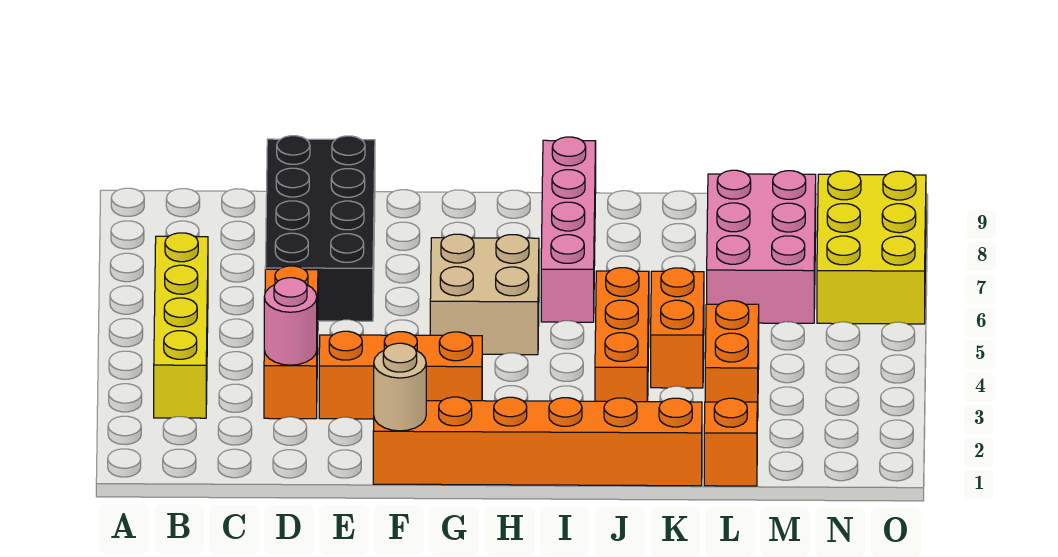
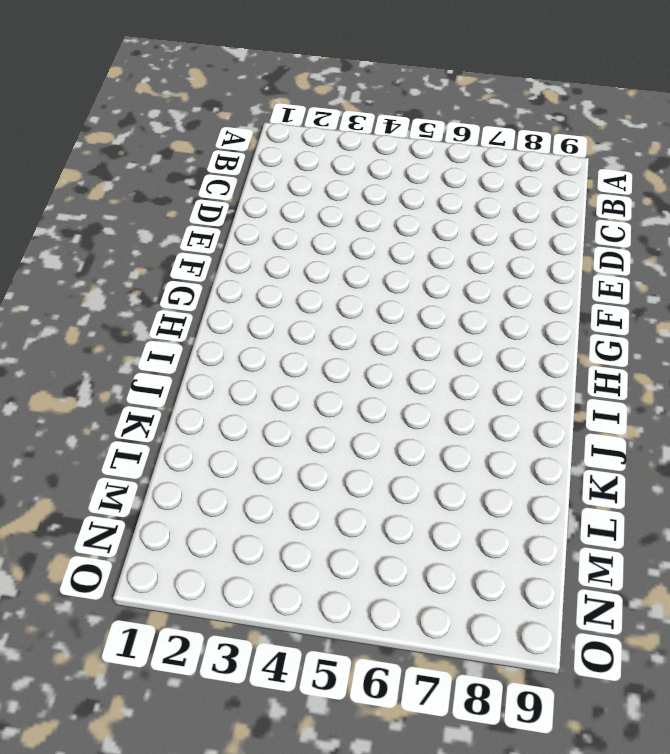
none -> yellow brick B3:B6 level 1
none -> orange brick D3:D5 level 1
none -> black brick D6:E9 level 1

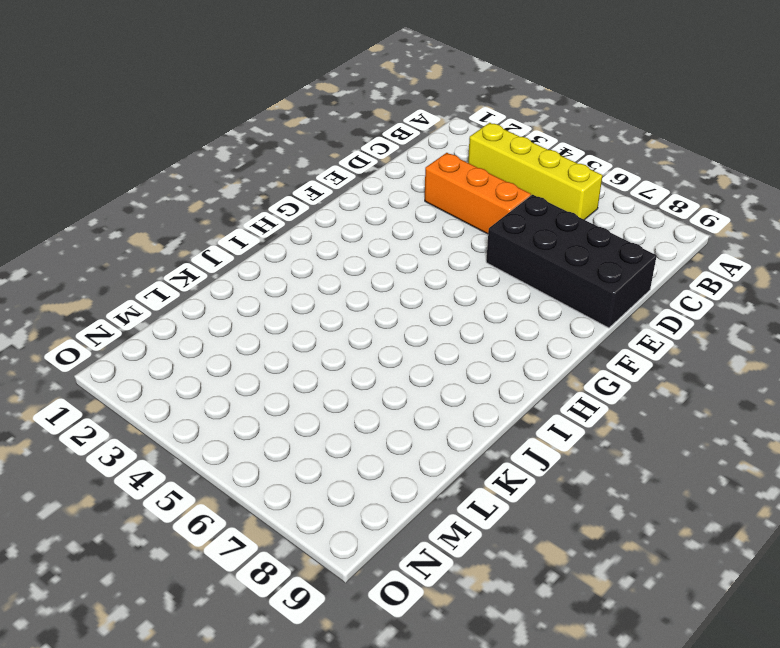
none -> orange brick E3:G3 level 1
none -> orange brick F1:K1 level 1
none -> tan brick G5:H6 level 1

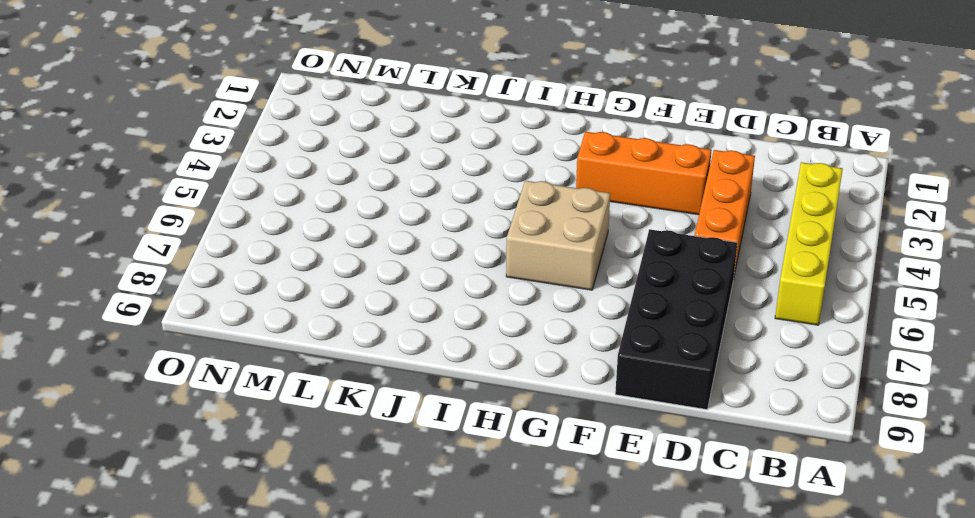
none -> orange brick F1:K1 level 1
none -> pink brick I6:I9 level 1
none -> orange brick J3:J5 level 1

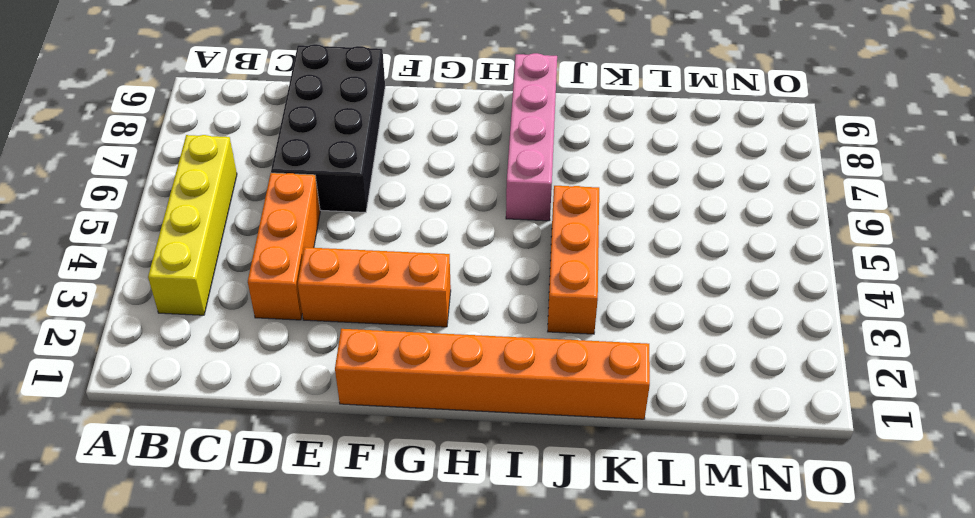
none -> tan brick G5:H6 level 1
none -> orange brick K4:K5 level 1
none -> orange brick L1 level 1

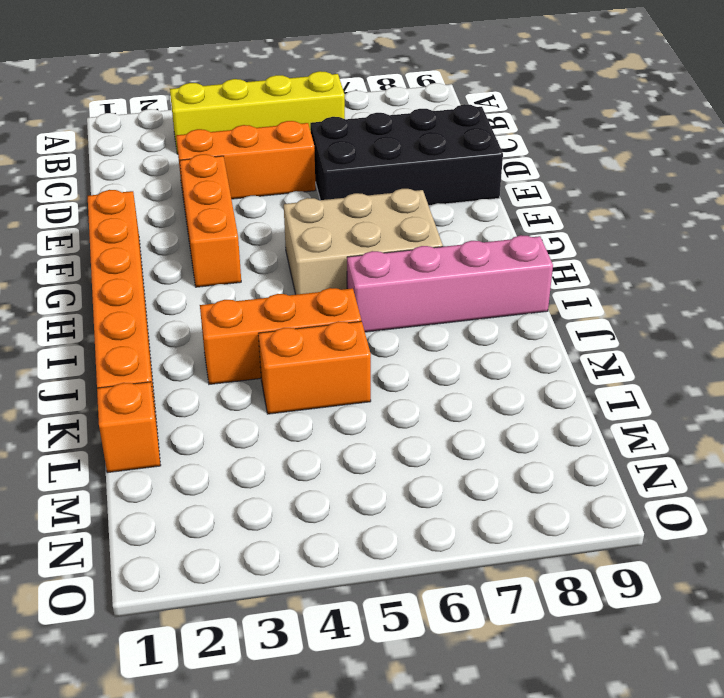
tan brick G5:H7 level 1 -> tan brick G5:H6 level 1
none -> orange brick L3:L4 level 1
none -> pink brick L6:M8 level 1
none -> yellow brick N6:O8 level 1

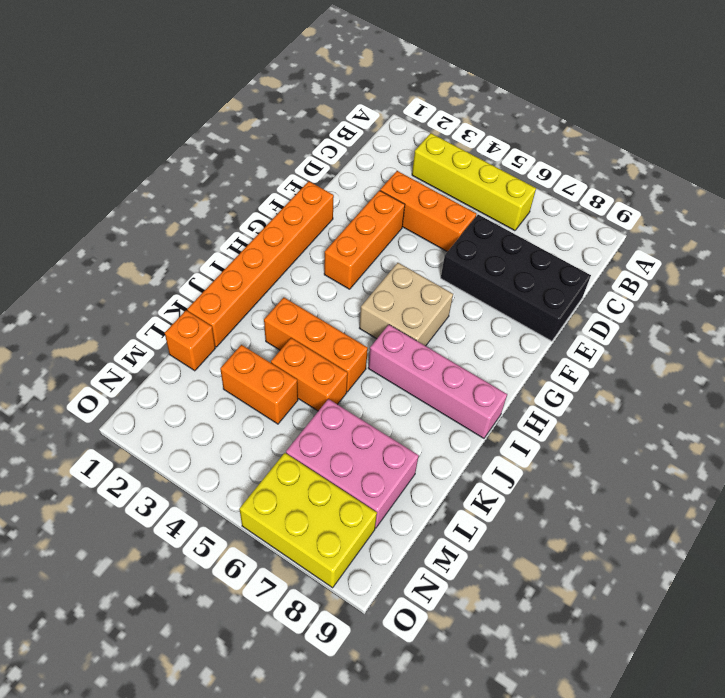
none -> pink round brick D3 level 2
none -> tan round brick F1 level 2

